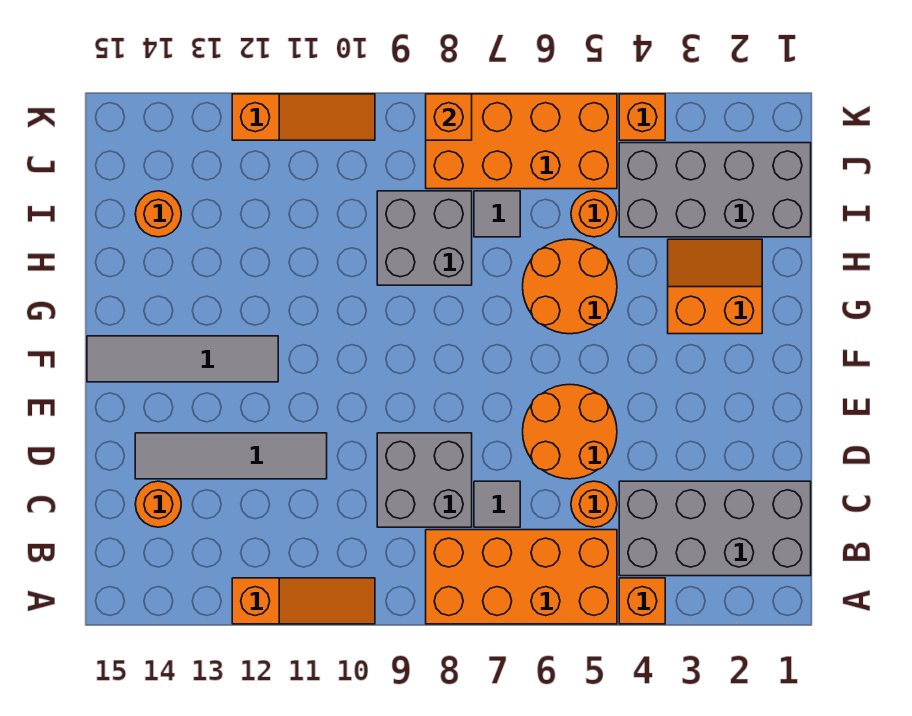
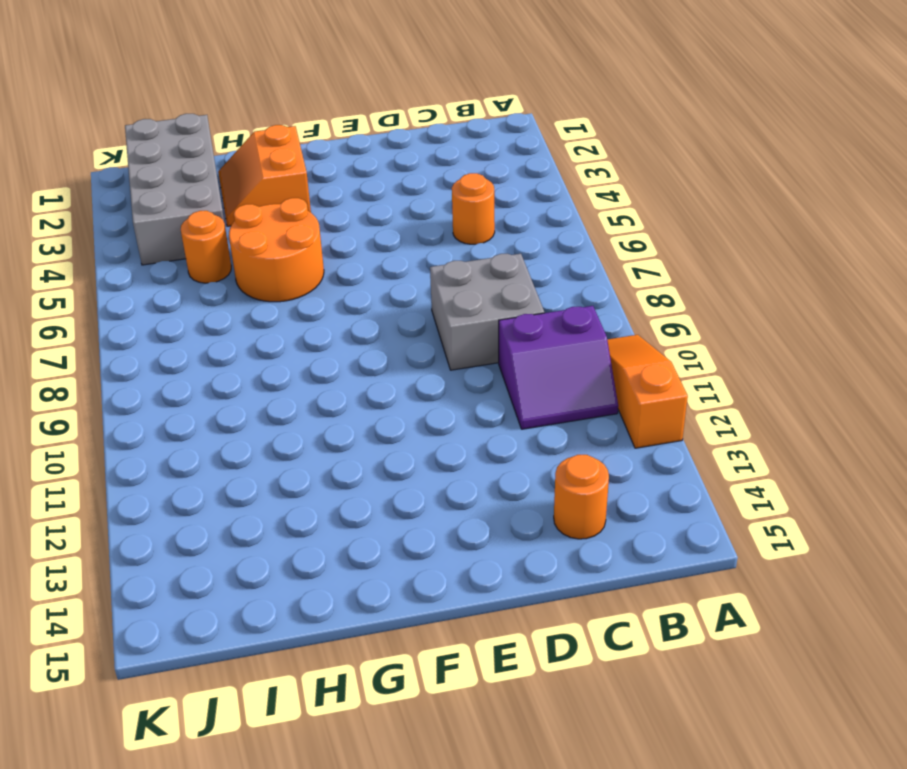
purple slope B10:C11 level 1 top 10 -> none
none -> orange brick A4 level 1
none -> orange brick A5:B8 level 1
none -> grey brick B1:C4 level 1

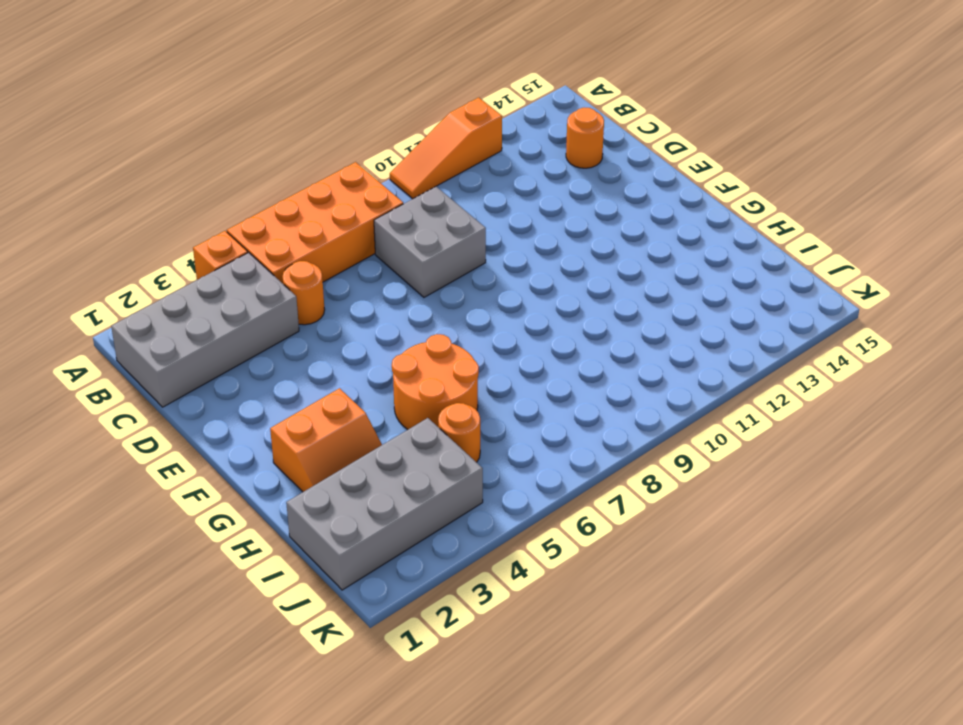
none -> grey tile C7 level 1
none -> orange round brick D5:E6 level 1
none -> grey tile D11:D14 level 1

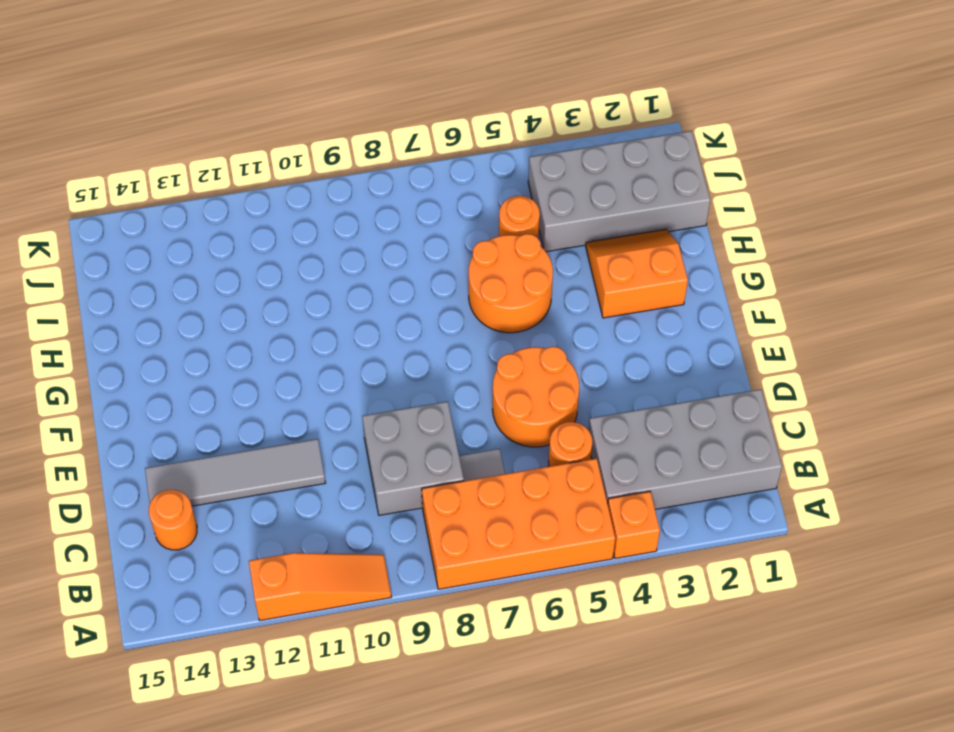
none -> grey tile F12:F15 level 1
none -> grey brick H8:I9 level 1
none -> grey tile I7 level 1

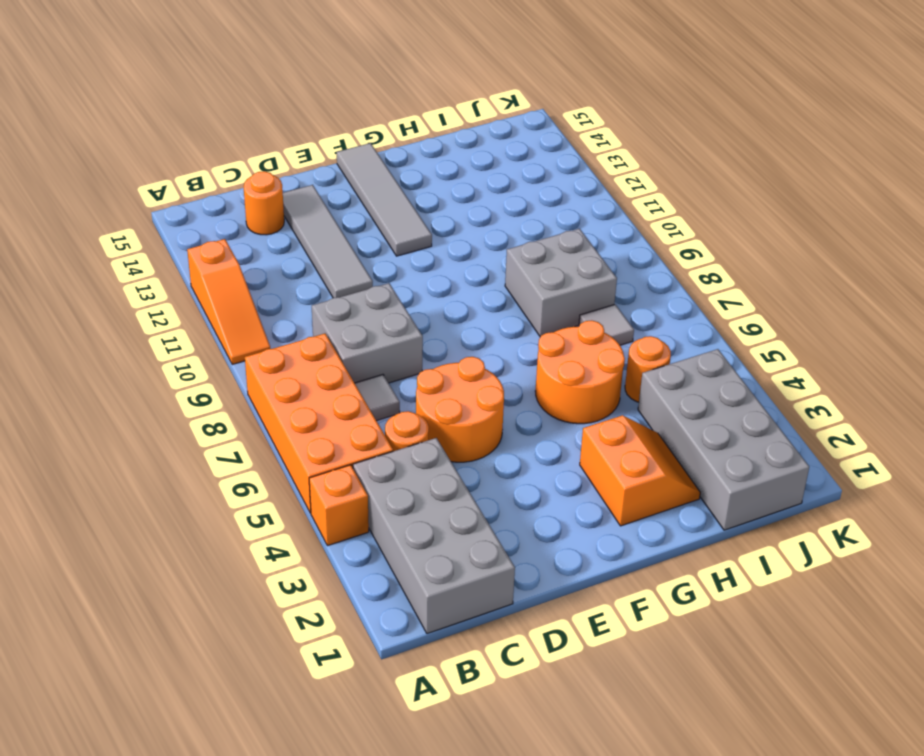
none -> orange round brick I14 level 1
none -> orange brick J5:K8 level 1
none -> orange brick K4 level 1

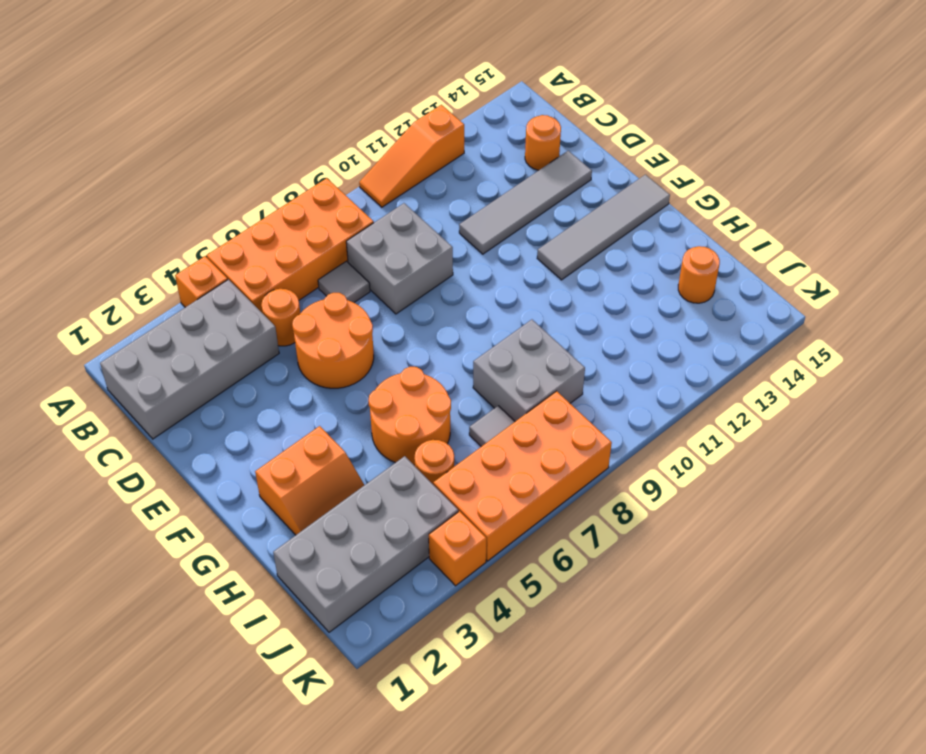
none -> orange slope K10:K12 level 1 top 12
none -> orange brick K8 level 2

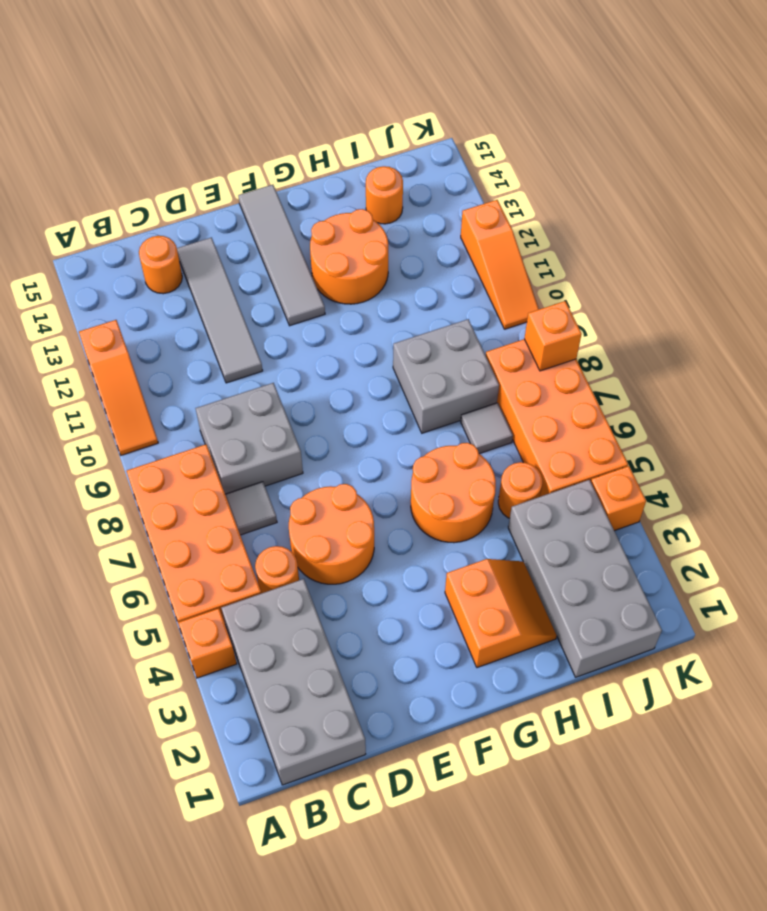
orange round brick G12:H13 level 1 -> none

